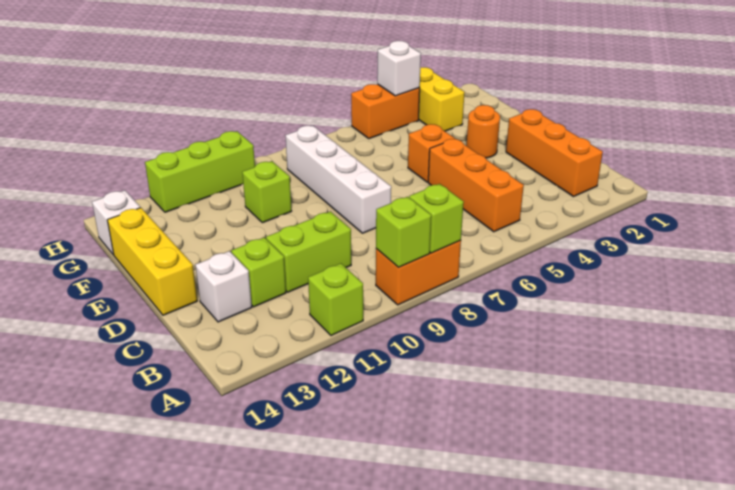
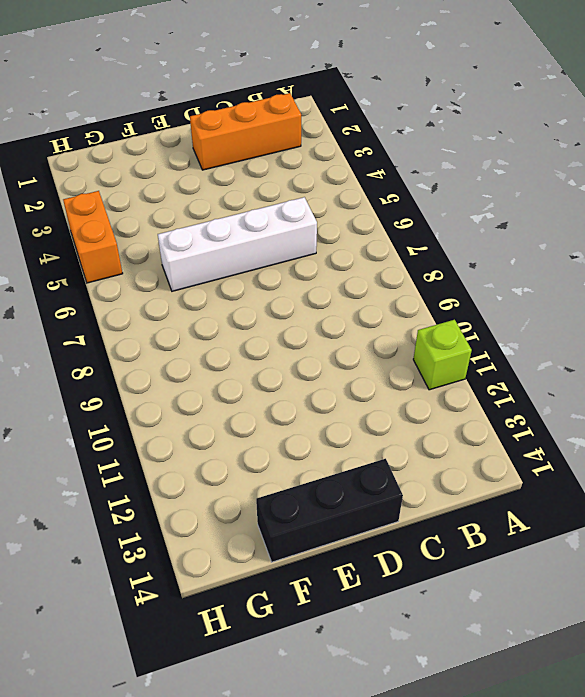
white brick C6:F6 level 1 -> white brick D8:G8 level 1
black brick D14:F14 level 1 -> yellow brick D14:F14 level 1
none -> orange brick A8:A9 level 1
none -> orange brick B5:D5 level 1
none -> lime brick C10:C11 level 1

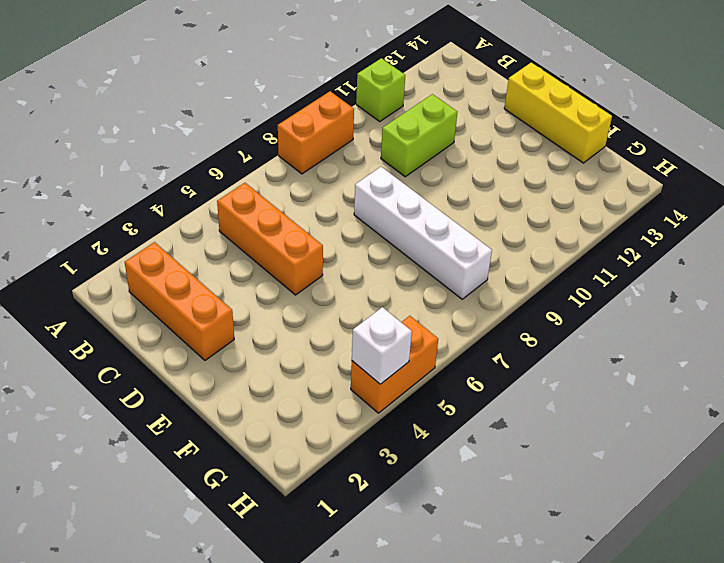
none -> lime brick C12 level 1
none -> white brick C13 level 1
none -> orange round brick E3 level 1

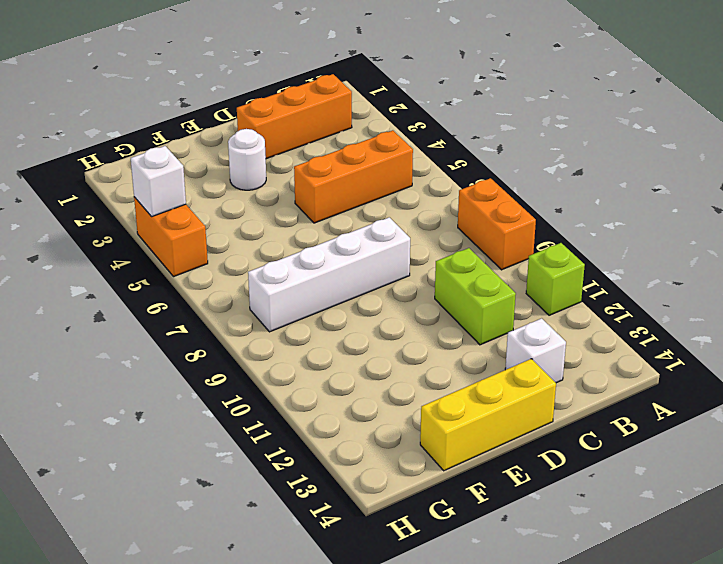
white round brick E3 level 1 -> orange round brick E3 level 1
none -> lime brick C12 level 1
none -> orange brick E5 level 1
none -> lime brick F10 level 1

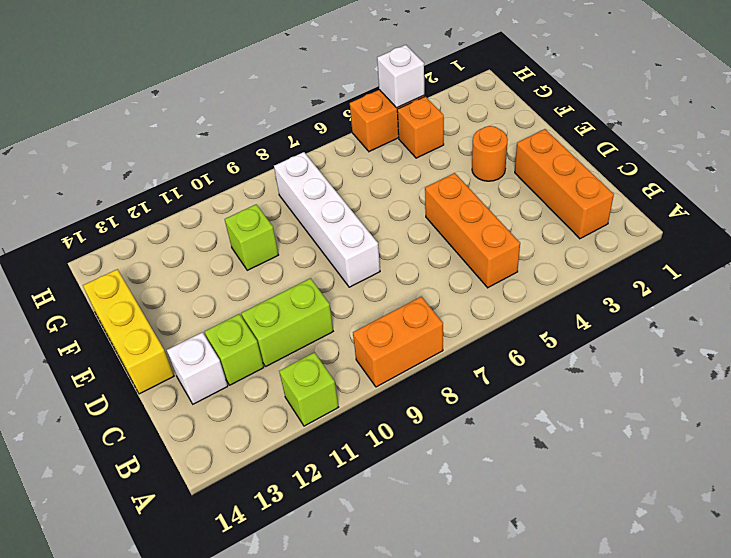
orange brick G4 level 1 -> orange brick E5 level 1
none -> yellow brick G3:H3 level 1
none -> white brick G14 level 1
none -> lime brick H10:H12 level 1

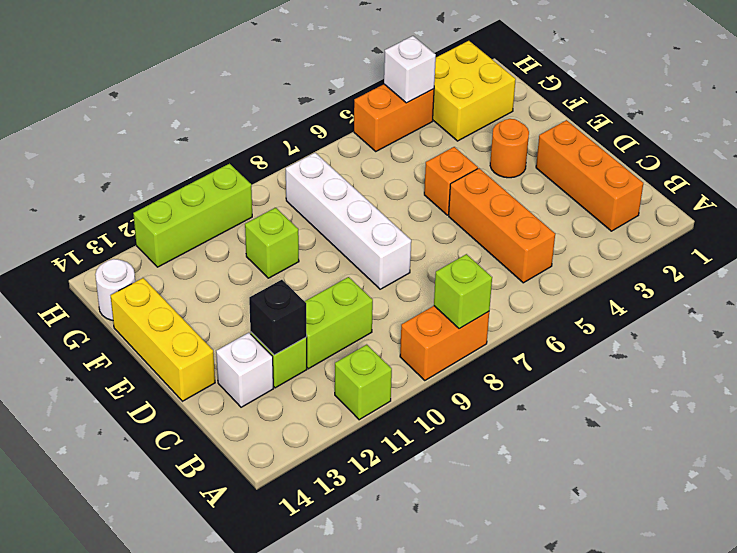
black brick C12 level 2 -> none
yellow brick G2:H3 level 1 -> yellow brick G3:H3 level 1
white round brick G14 level 1 -> white brick G14 level 1
none -> lime brick A9 level 2

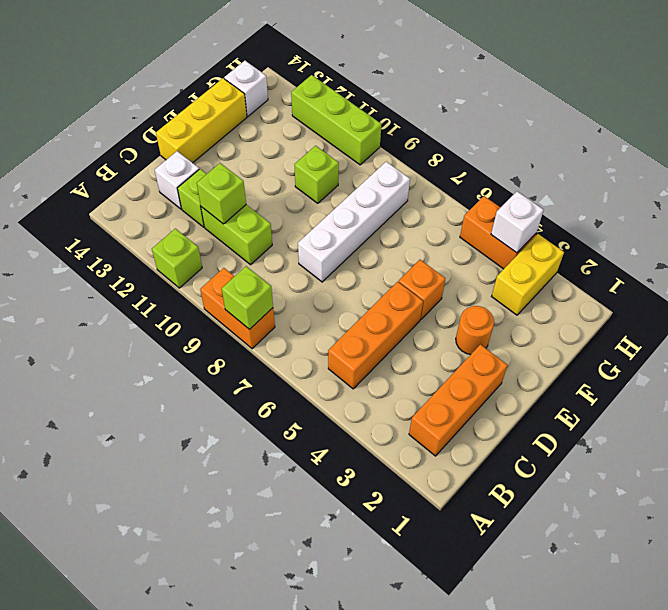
lime brick C11 level 2 -> lime brick A9 level 2

